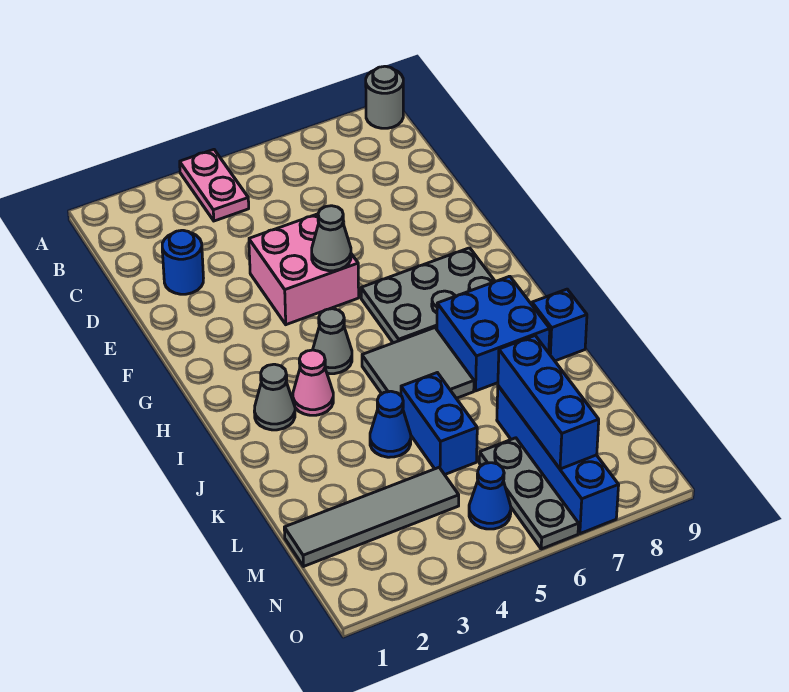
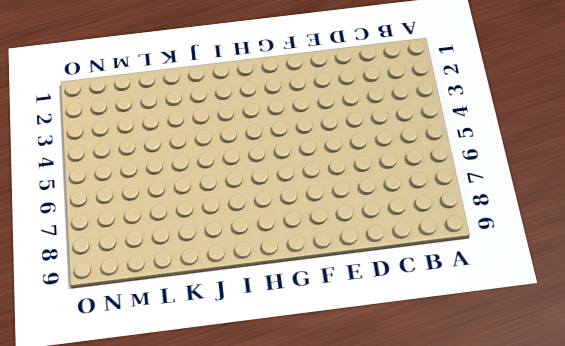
none -> pink plate A4:B4 level 1
none -> grey round brick A9 level 1
none -> blue round brick D2 level 1

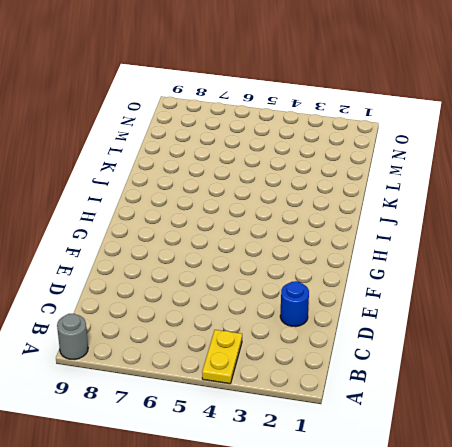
yellow plate A4:B4 level 1 -> pink plate A4:B4 level 1
none -> pink brick E4:F5 level 1
none -> grey plate G6:H8 level 1
none -> grey cone H4 level 1

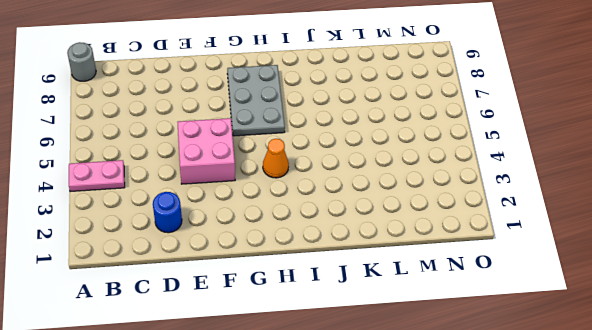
orange cone H4 level 1 -> grey cone H4 level 1
none -> grey cone I2 level 1
none -> pink cone I3 level 1
none -> grey tile I5:J6 level 1

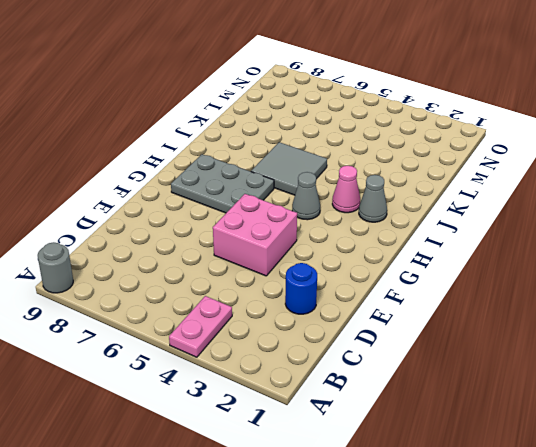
none -> blue brick I7:J8 level 1
none -> blue brick J9 level 1
none -> blue cone K4 level 1

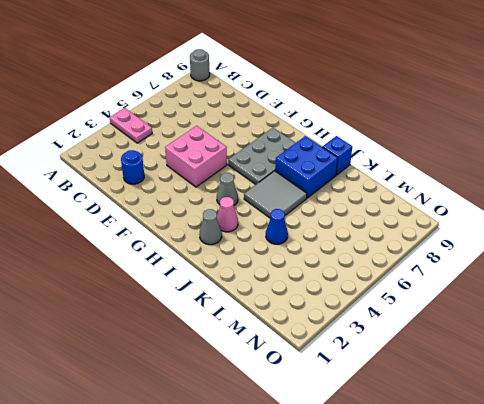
none -> blue brick K5:L5 level 1
none -> blue brick L7:O7 level 1
none -> grey tile M1:M4 level 1

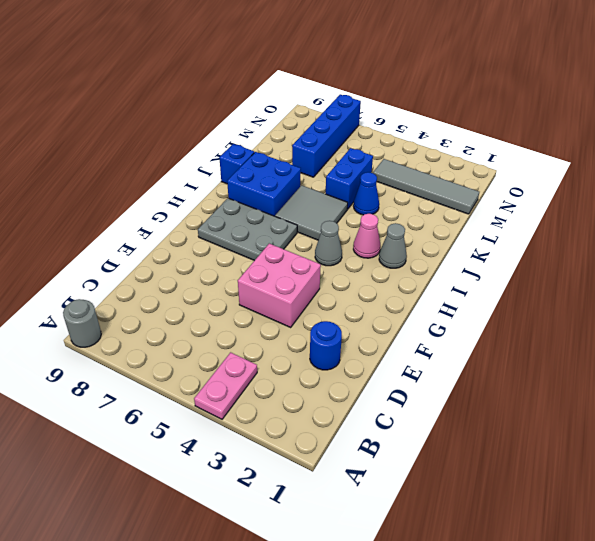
none -> grey plate M6:O6 level 1
none -> blue cone N5 level 1
none -> grey cone F5 level 2

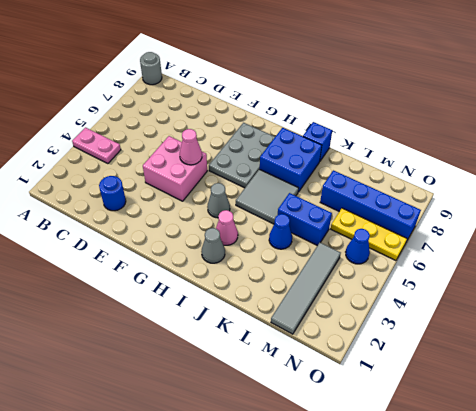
pink cone F5 level 2 -> grey cone F5 level 2
yellow plate M6:O6 level 1 -> grey plate M6:O6 level 1
none -> blue brick L7:N7 level 2

